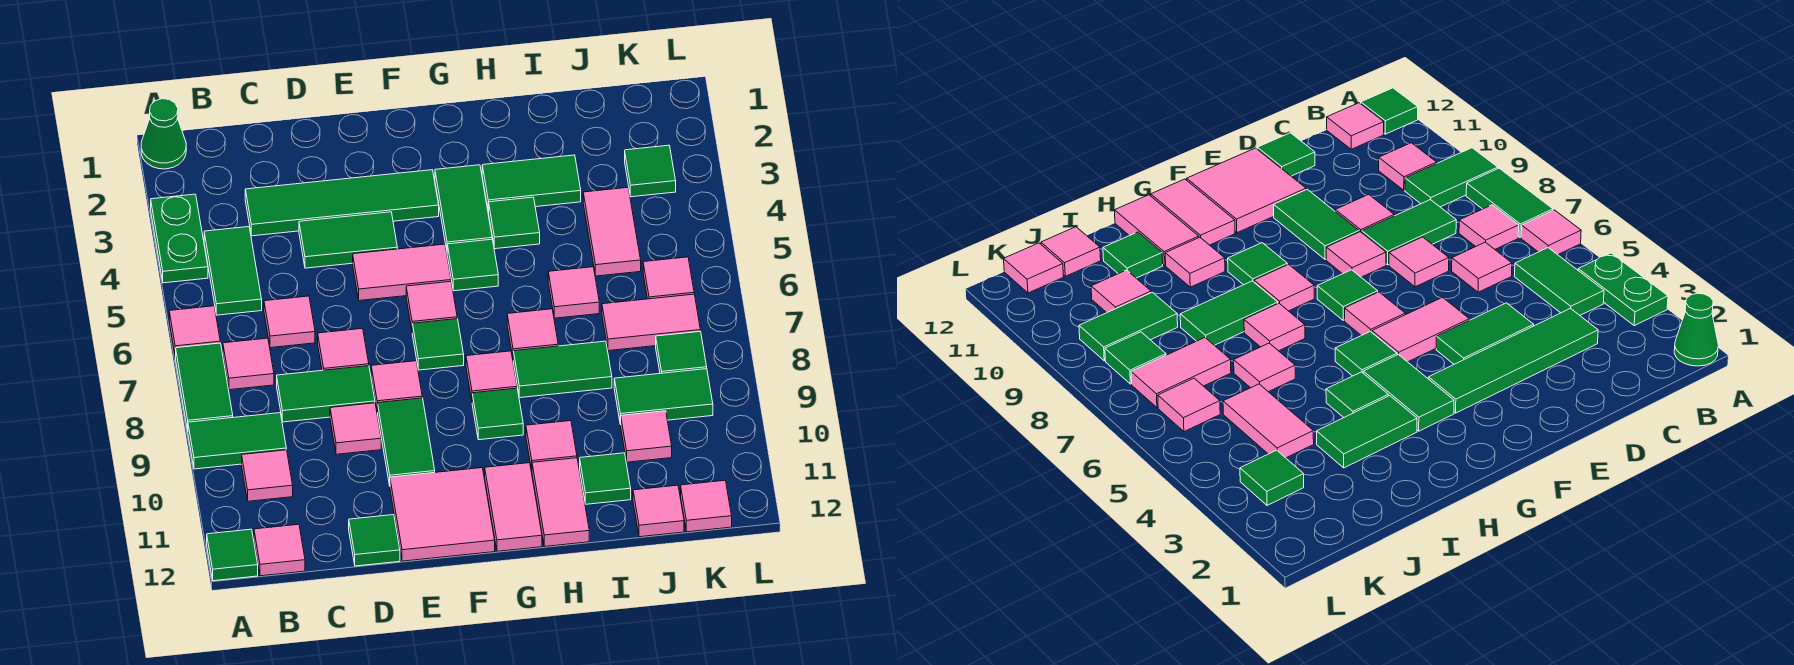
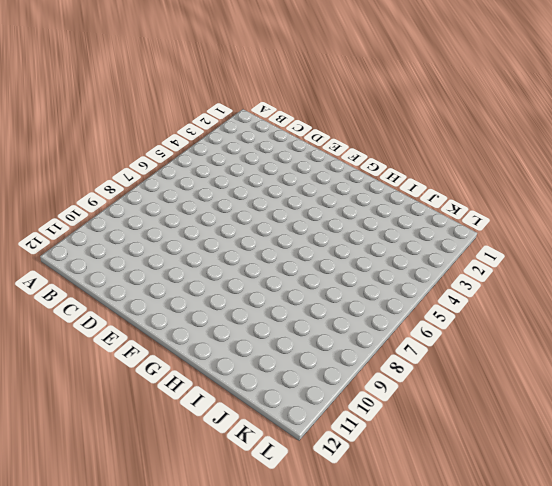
none -> green cone A1 level 1
none -> green plate A3:A4 level 1
none -> pink tile A6 level 1
none -> green tile A7:A8 level 1

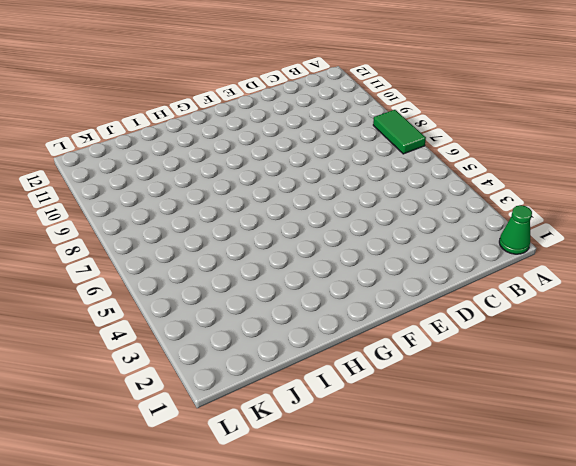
none -> green plate A3:A4 level 1
none -> pink tile A6 level 1
none -> green tile A9:B9 level 1
none -> green tile A12 level 1

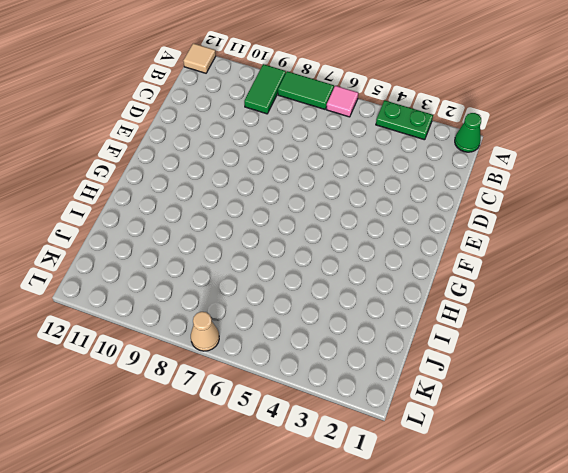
tan tile A12 level 1 -> green tile A12 level 1
tan cone L7 level 1 -> none
none -> green tile B4:B5 level 1
none -> pink tile B7 level 1
none -> pink tile B10 level 1
none -> pink tile B12 level 1

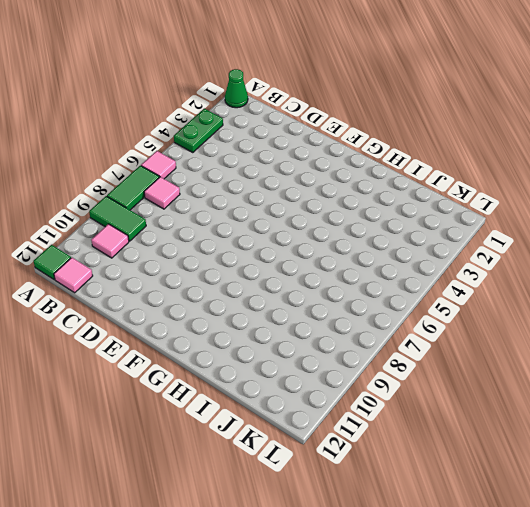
none -> green tile B4:B5 level 1
none -> green tile C3:F3 level 1
none -> pink tile C6 level 1
none -> green tile C8:D8 level 1

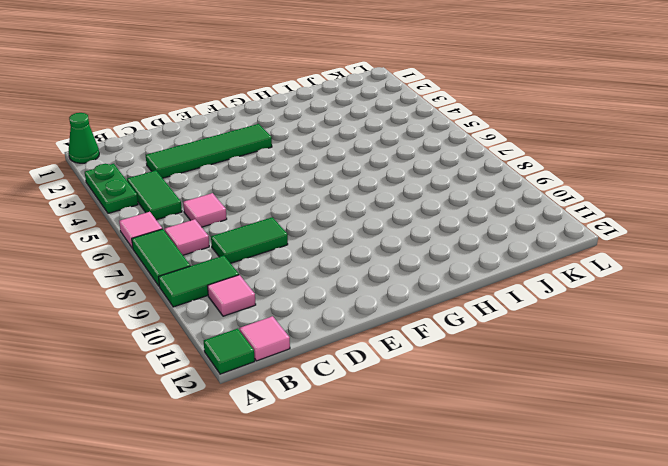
none -> green tile D4:E4 level 1
none -> pink tile D7 level 1
none -> pink tile D9 level 1
none -> green tile D12 level 1

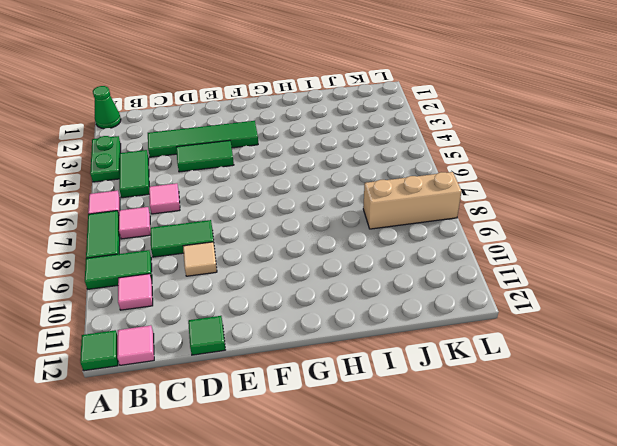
tan tile D9 level 1 -> pink tile D9 level 1
tan brick J8:L8 level 1 -> green tile K8 level 1
none -> pink tile D7 level 1
none -> pink tile E5:F5 level 1
none -> pink tile E8 level 1
none -> green tile E9:E10 level 1

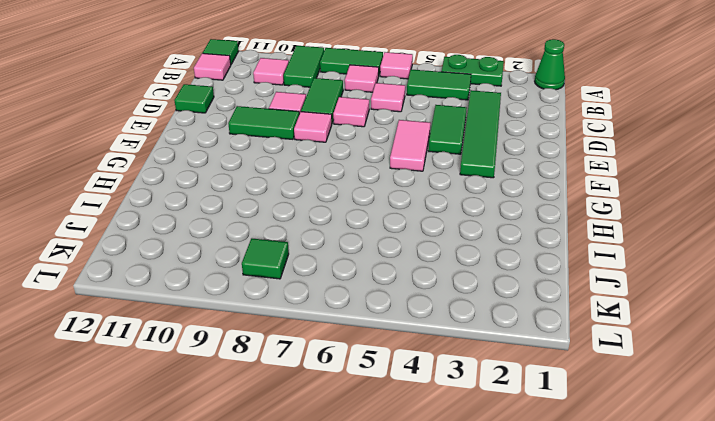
none -> pink tile E11:F12 level 1
none -> pink tile F6 level 1
none -> green tile F7 level 1
none -> green tile G3:G4 level 1

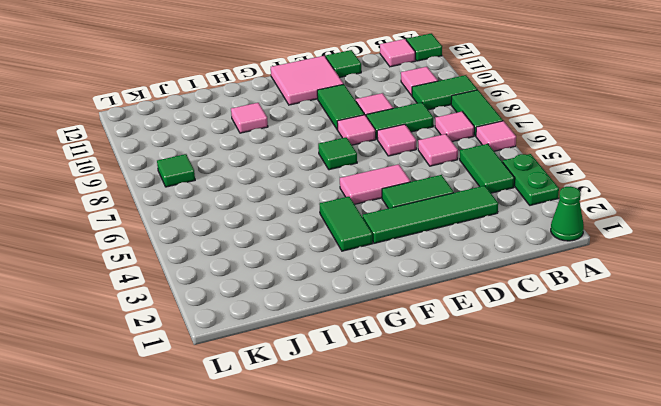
none -> pink tile F6 level 1
none -> green tile G5 level 1
none -> pink tile G8 level 1
none -> green tile G9 level 1

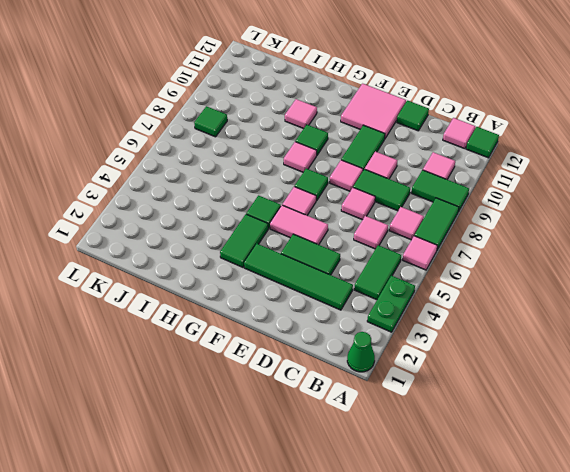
none -> pink tile G11:G12 level 1
none -> green tile H3:I3 level 1
none -> green tile H4 level 1
none -> pink tile H7 level 1

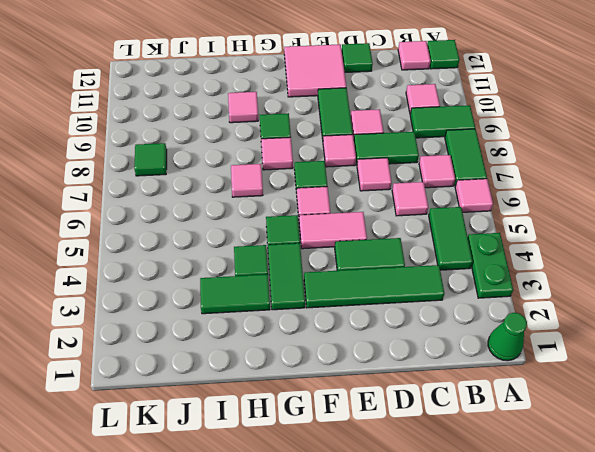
none -> pink tile G11:G12 level 1
none -> green tile H8:I8 level 1
none -> pink tile H11:H12 level 1
none -> pink tile I6 level 1

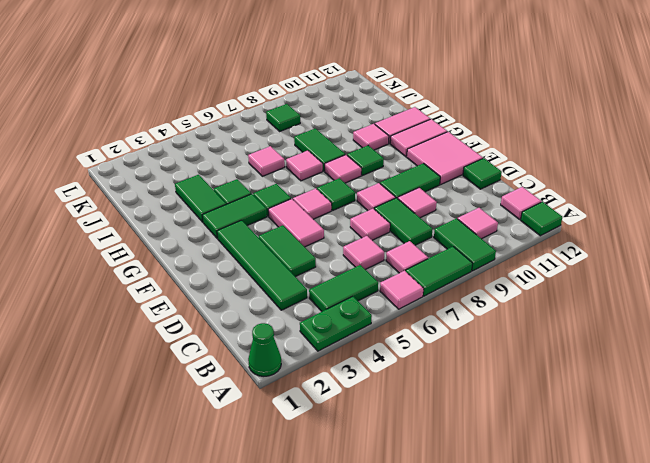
none -> green tile I11 level 1
none -> pink tile J4:J5 level 1
none -> pink tile J7:K7 level 1
none -> green tile J9:K9 level 1

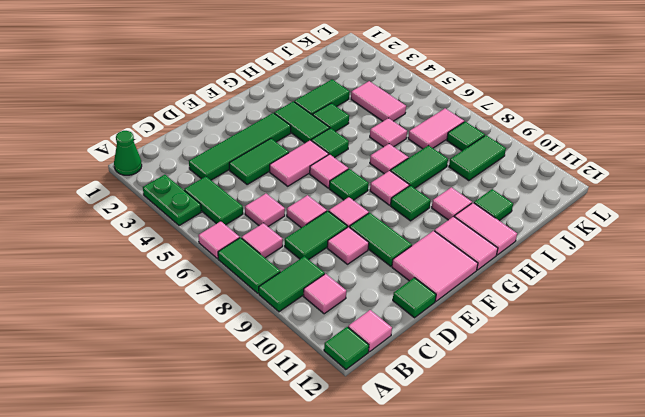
none -> pink tile J10 level 1
none -> pink tile J12 level 1
none -> green tile K3 level 1
none -> pink tile K6 level 1

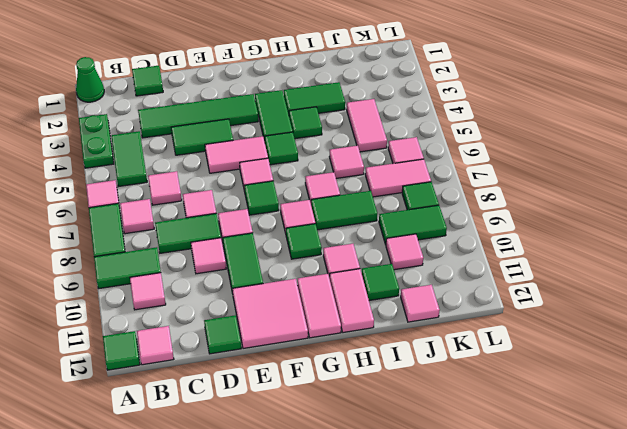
green tile C1 level 1 -> green tile K3 level 1
none -> pink tile K12 level 1

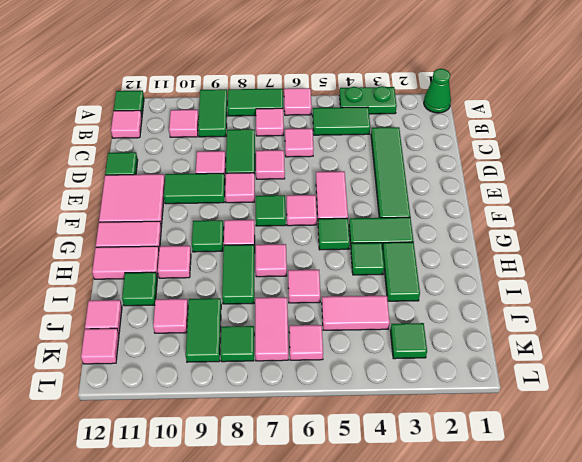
none -> green tile D4:E4 level 1

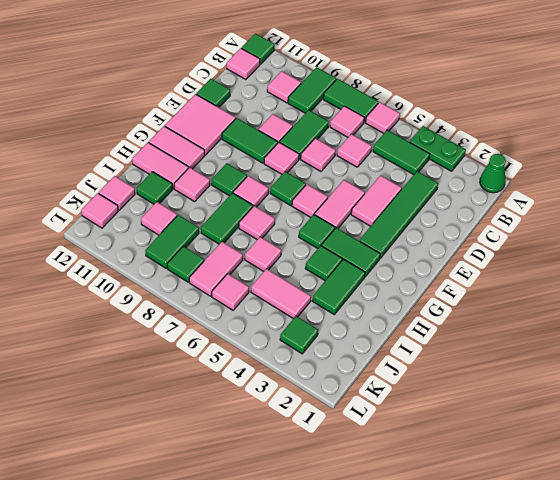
pink tile D4:E4 level 1 -> green tile D4:E4 level 1

